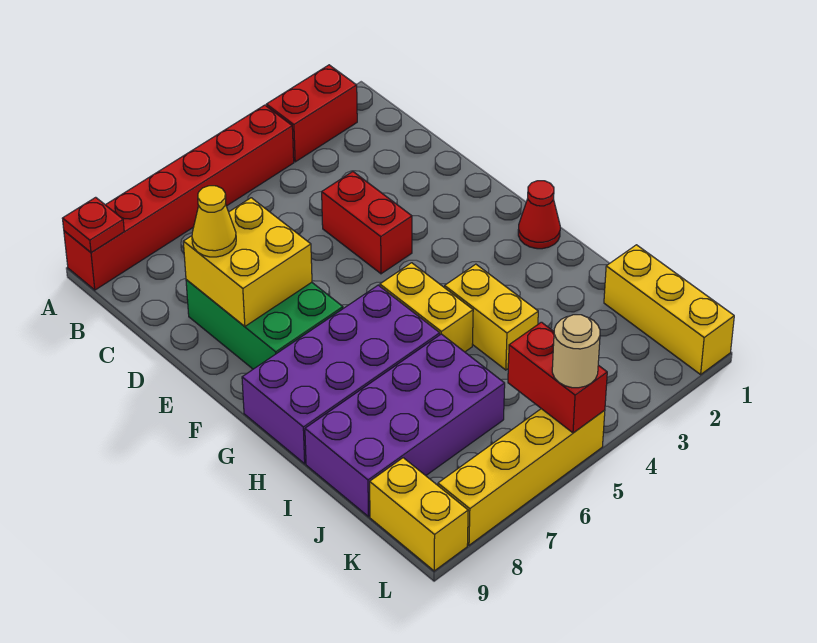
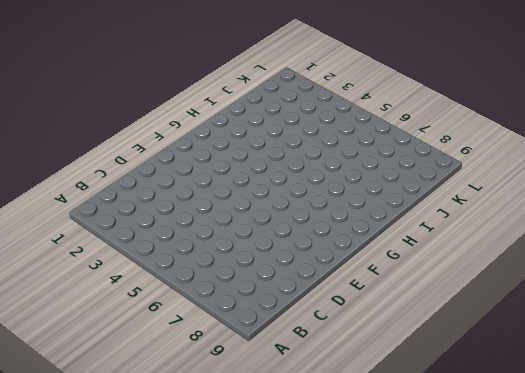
none -> red brick A2:A3 level 1
none -> red brick A4:A9 level 1
none -> red brick D4:E4 level 1

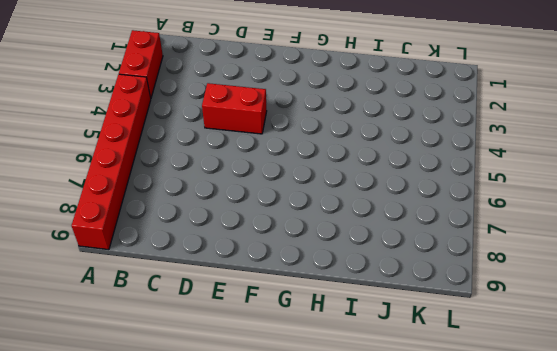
none -> green brick D7:F8 level 1
none -> red cone G1 level 1
none -> yellow brick G5:H5 level 1

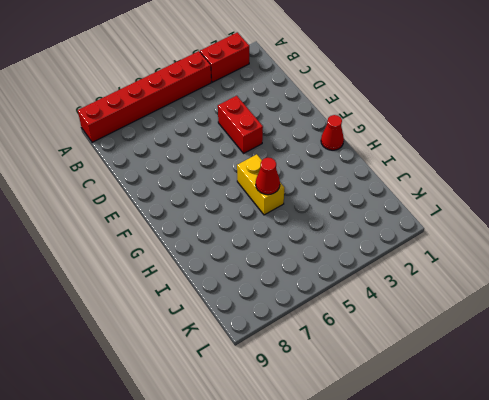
red cone H5 level 2 -> none
none -> green brick D7:F8 level 1
none -> purple brick G6:H9 level 1
none -> yellow brick H4:I4 level 1

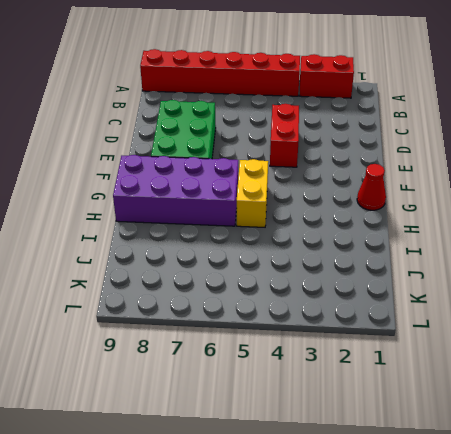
none -> yellow brick H4:I4 level 1
none -> purple brick I6:J9 level 1
none -> yellow brick J1:L1 level 1

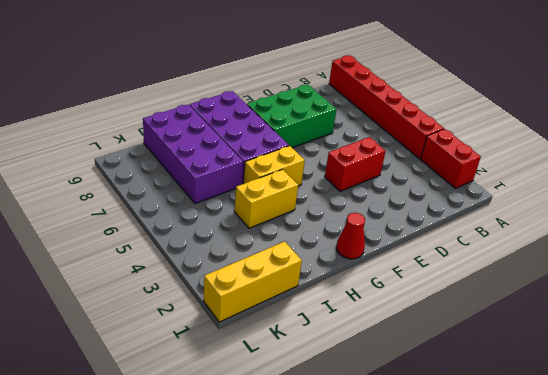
none -> yellow brick K9:L9 level 1
none -> yellow brick L5:L8 level 1
none -> red plate A9 level 2

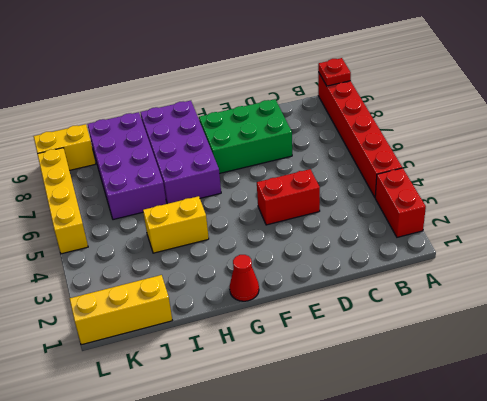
none -> yellow brick G5:H5 level 1
none -> yellow brick D7:E8 level 2
none -> red brick K5:L5 level 2

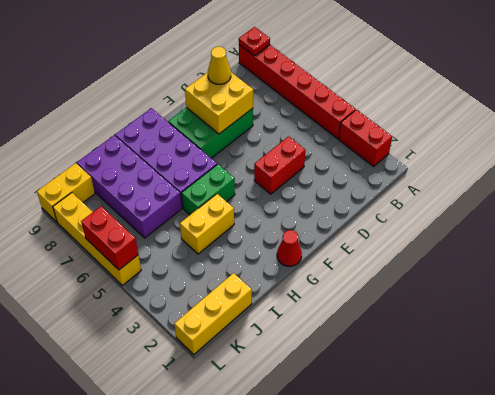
green brick G5:H5 level 1 -> yellow brick G5:H5 level 1
red brick L5:L6 level 2 -> red brick K5:L5 level 2
none -> tan round brick L5 level 3

